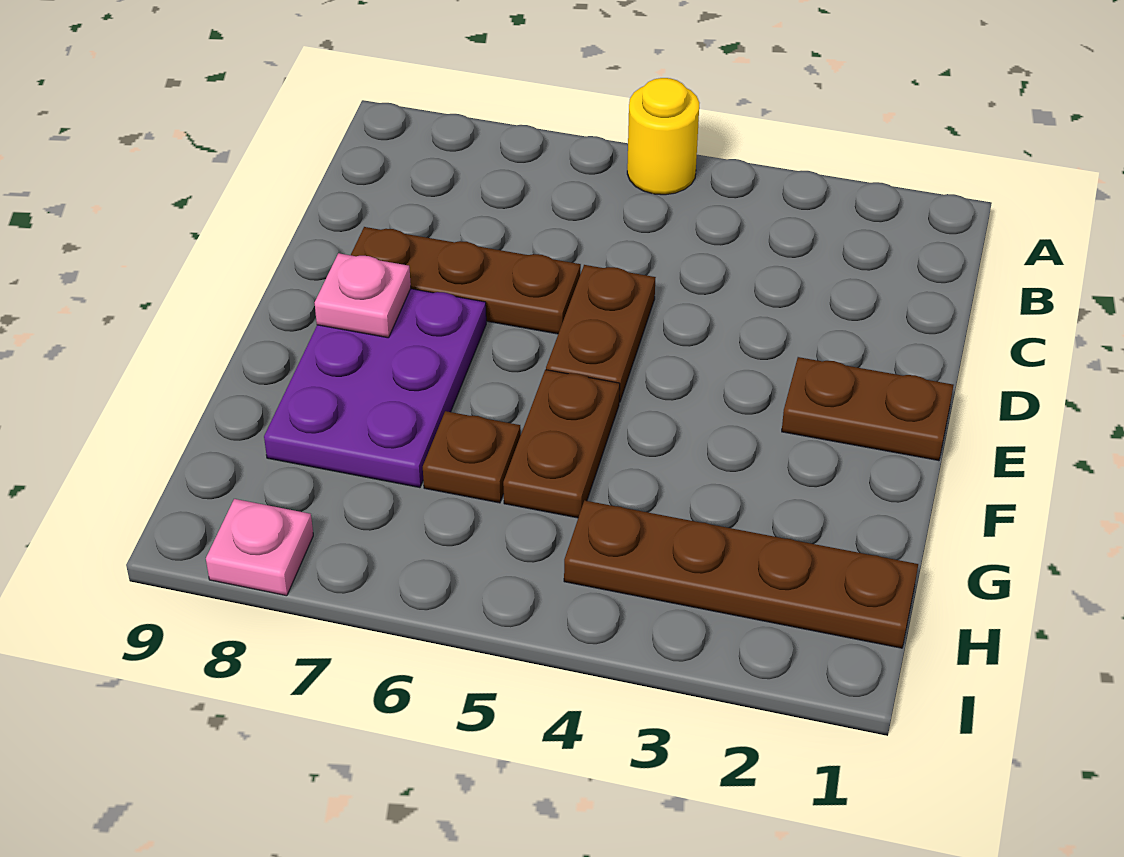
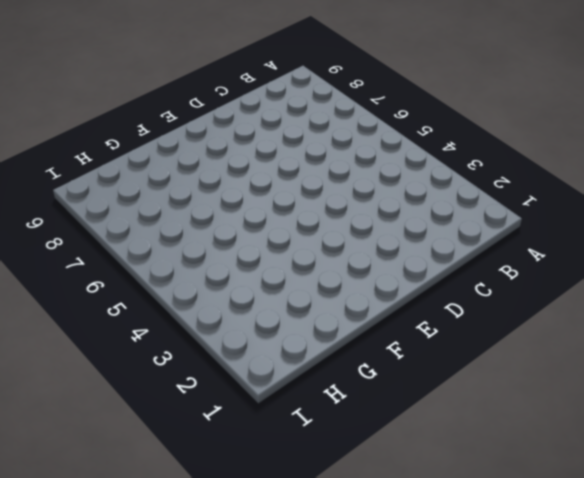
none -> yellow round brick A5 level 1
none -> brown plate D5:E5 level 1

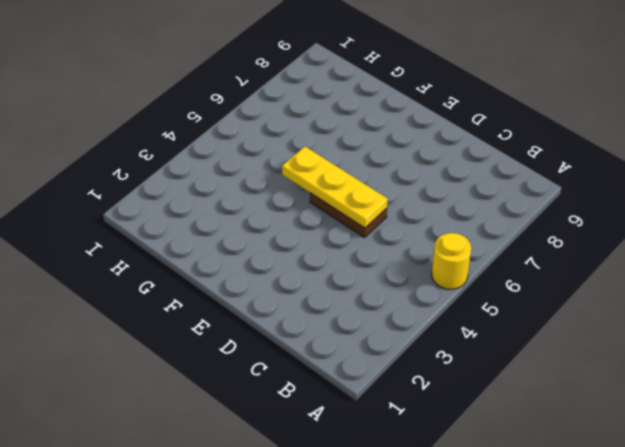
yellow plate D5:F5 level 2 -> none
none -> brown plate D6:D8 level 1
none -> brown plate E1:E2 level 1

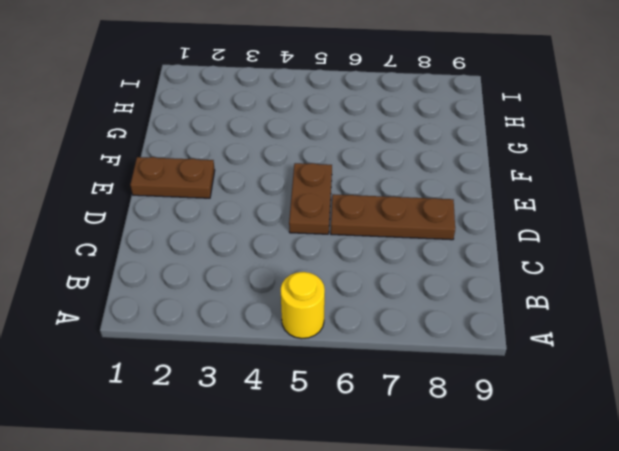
none -> purple plate E7:G8 level 1
none -> brown plate F5:G5 level 1

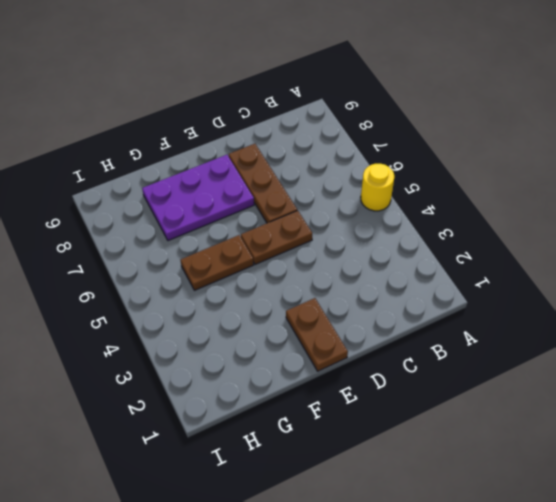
none -> brown plate G6 level 1
none -> brown plate H1:H4 level 1

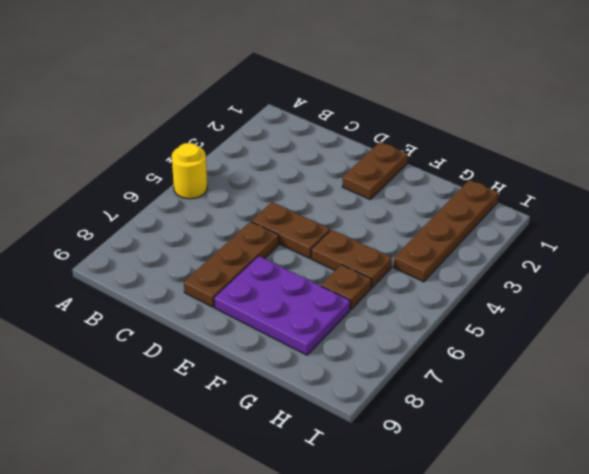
none -> pink plate I8 level 1
none -> pink plate E8 level 2

